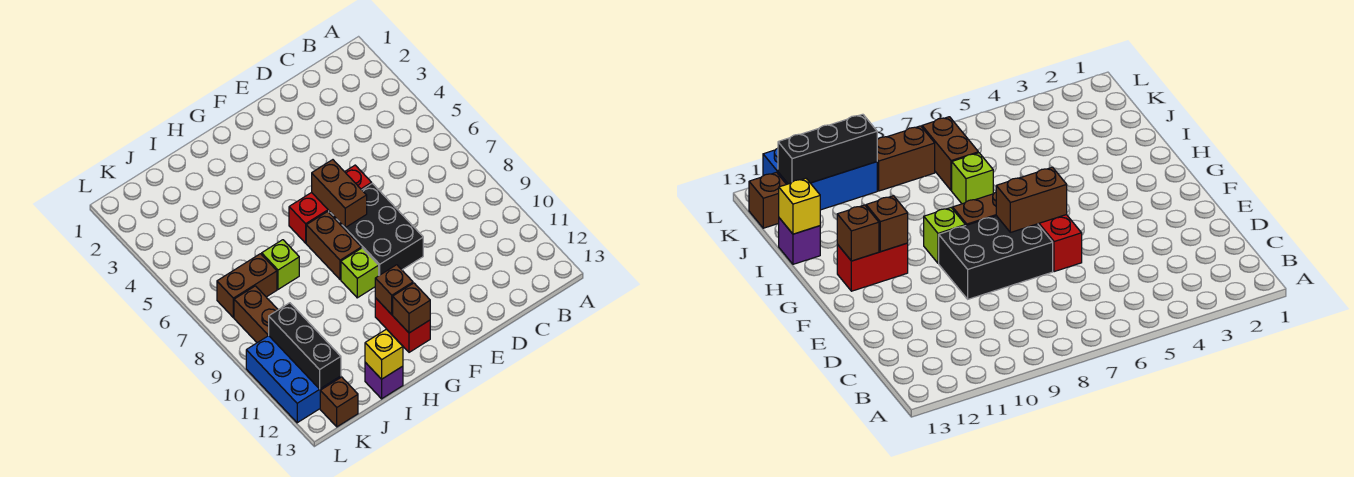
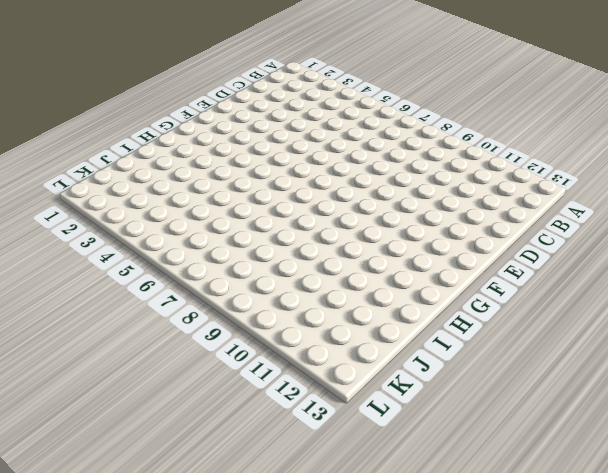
none -> red brick E6:G6 level 1
none -> black brick E7:F9 level 1
none -> brown brick G7:G8 level 1

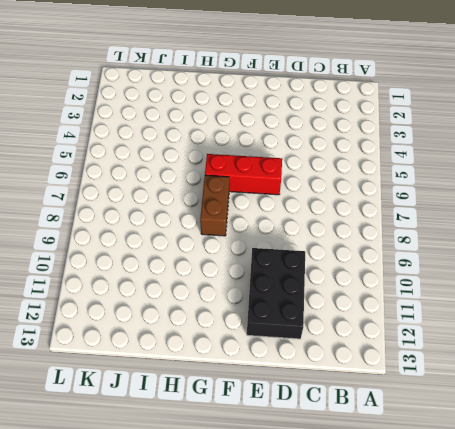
black brick D10:E12 level 1 -> black brick E7:F9 level 1
none -> lime brick G9 level 1
none -> red brick G11:G12 level 1
none -> lime brick I7 level 1

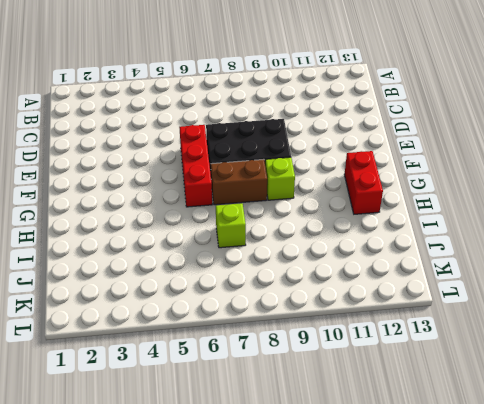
red brick G12:H12 level 1 -> red brick G11:G12 level 1
none -> purple brick I13 level 1
none -> brown brick J7:K7 level 1
none -> brown brick K8:K9 level 1

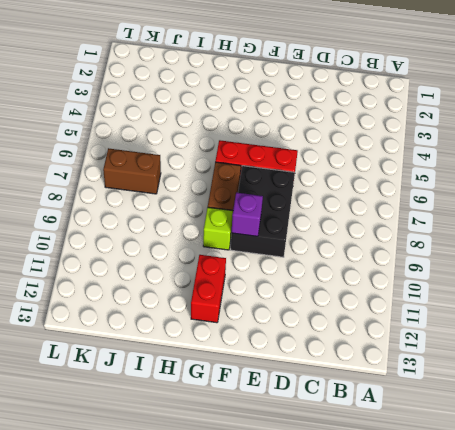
purple brick F9 level 2 -> purple brick I13 level 1
none -> lime brick I7 level 1
none -> brown brick K8:K9 level 1
none -> blue brick K10:L12 level 1

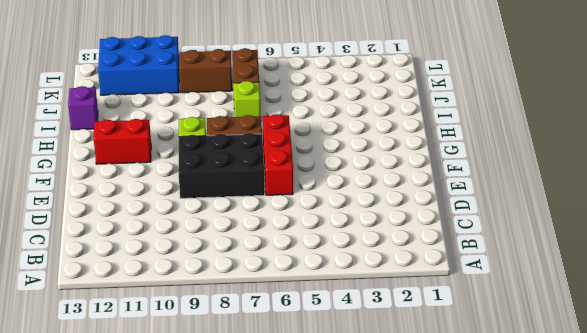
none -> brown brick K13 level 1
none -> brown brick F6:F7 level 2
none -> brown brick G11 level 2

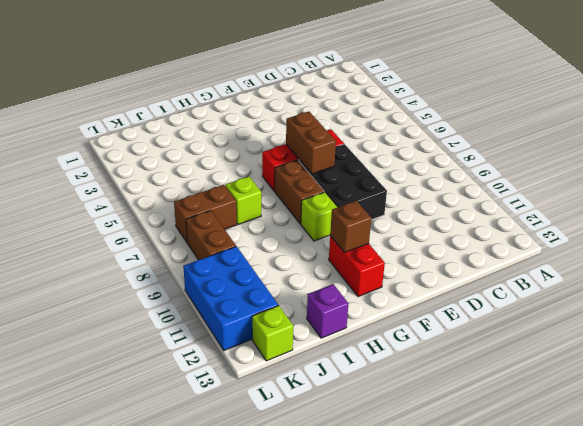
lime brick K13 level 1 -> brown brick K13 level 1
none -> brown brick G12 level 2
none -> yellow brick I13 level 2
none -> black brick K10:K12 level 2

